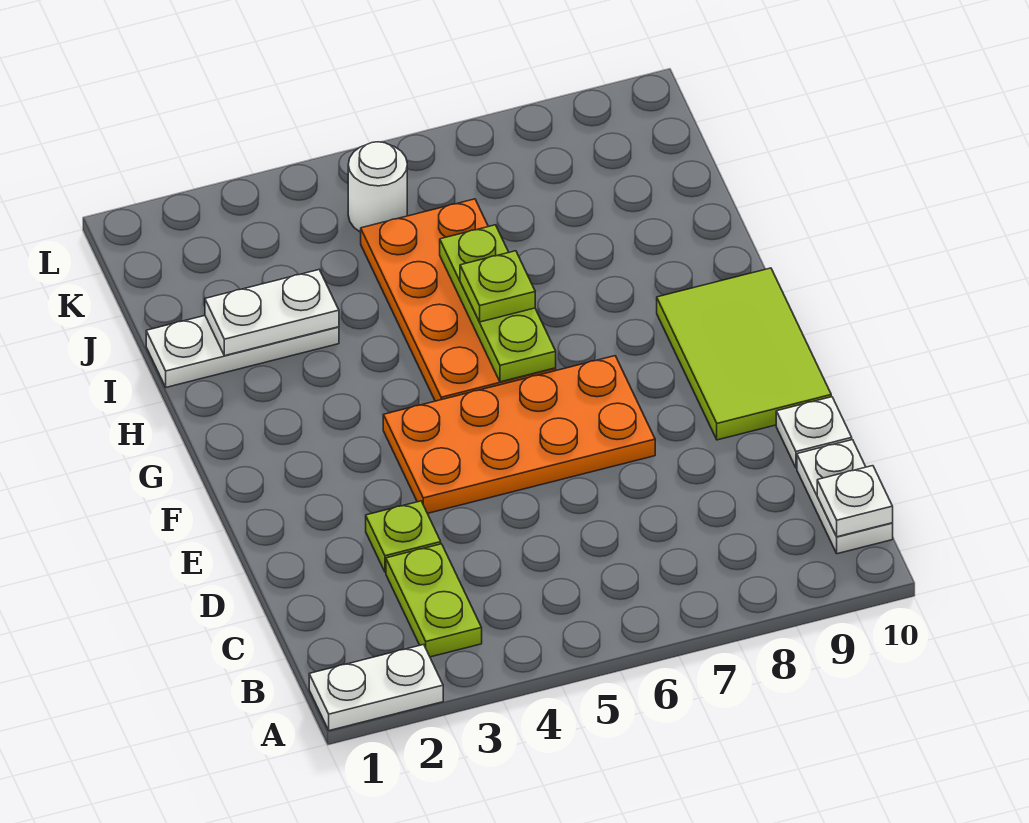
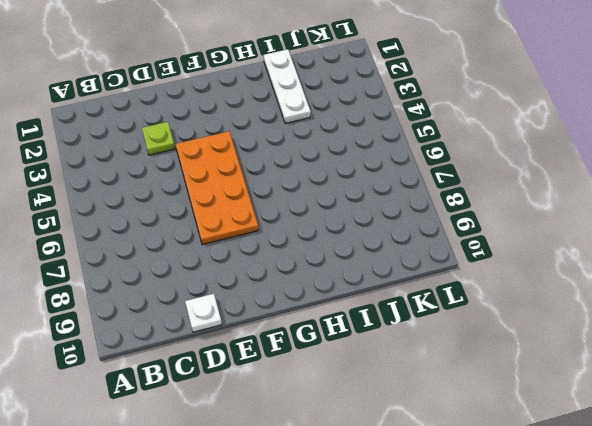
none -> white plate A1:A2 level 1
none -> lime plate B3:C3 level 1
none -> white plate B10:C10 level 1

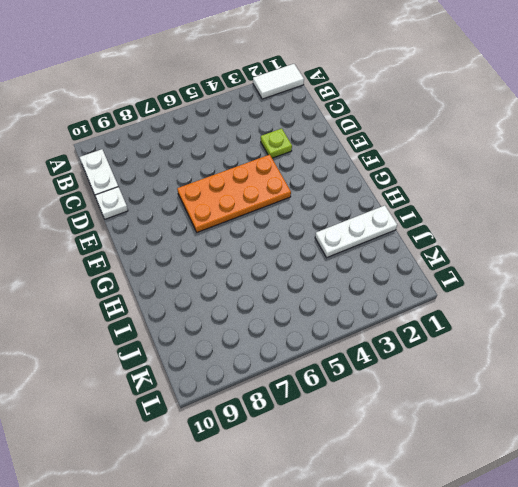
white tile A1:A2 level 1 -> white plate A1:A2 level 1
none -> lime plate B3:C3 level 1
none -> lime tile E9:G10 level 1
none -> orange plate G5:J6 level 1

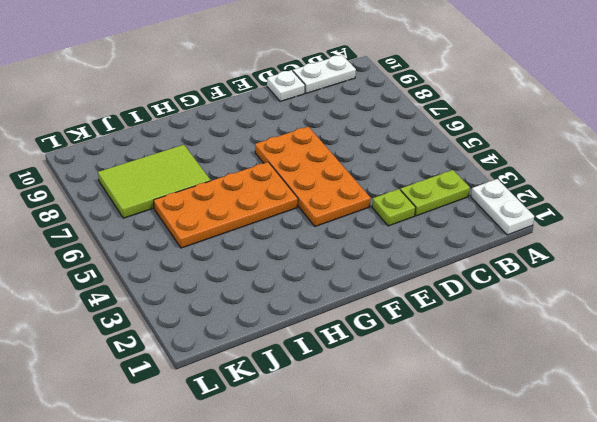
lime tile I7:K8 level 1 -> lime tile E9:G10 level 1
none -> white plate I1:I3 level 1
none -> white round brick K5 level 1
none -> white plate B10 level 2

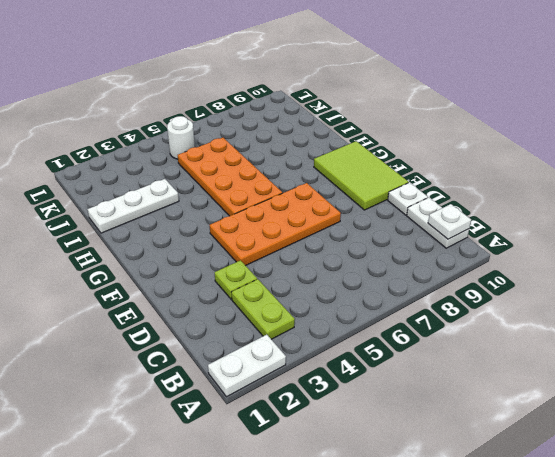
none -> lime plate G6:I6 level 2
none -> white plate I2:I3 level 2
none -> lime plate H6 level 3

